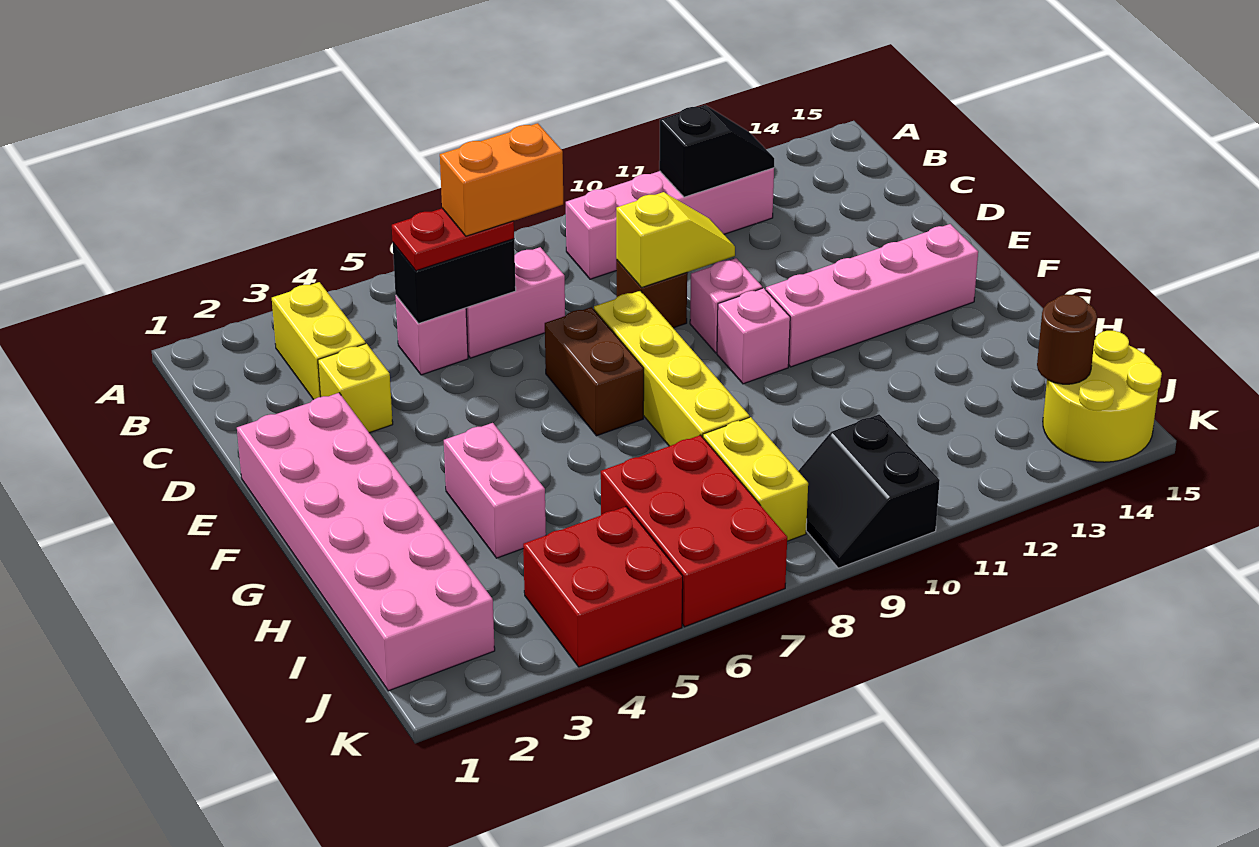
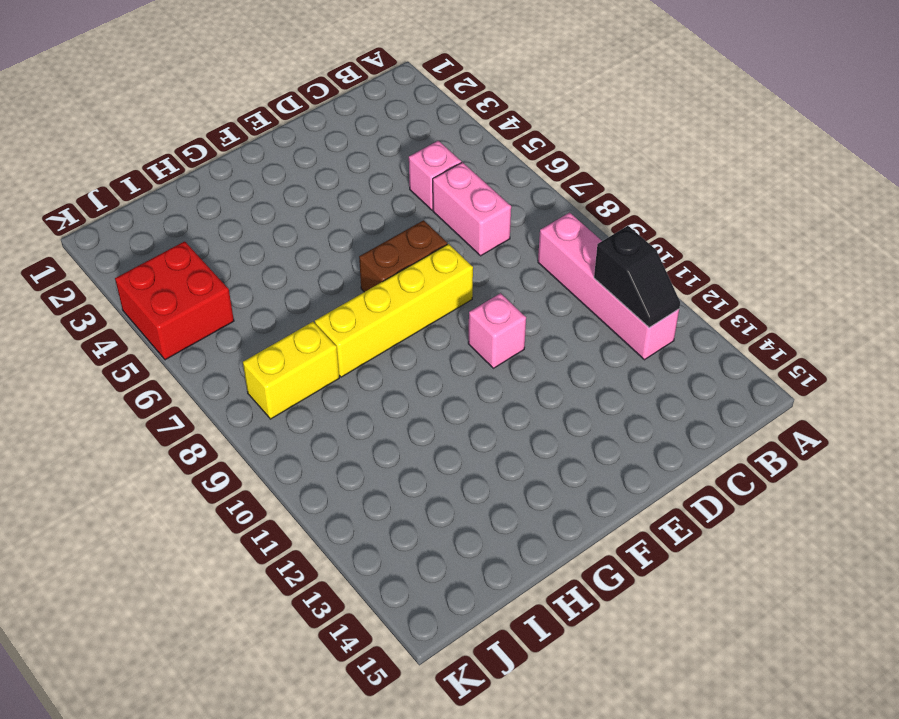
none -> yellow brick B3:C3 level 1
none -> yellow brick D3 level 1
none -> brown brick D9 level 1

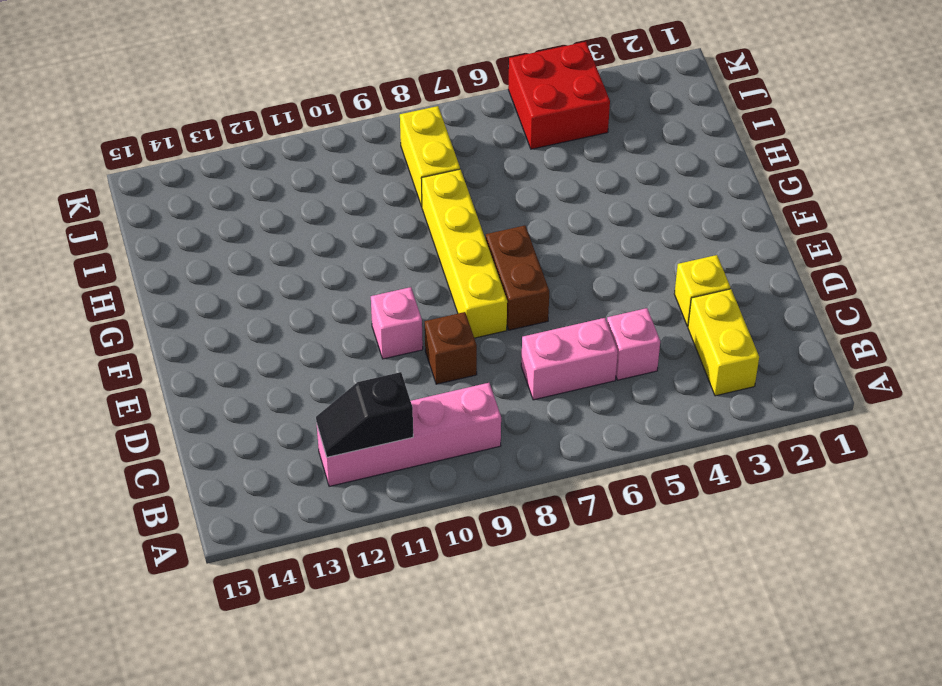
none -> pink brick E1:J2 level 1
none -> pink brick F10 level 1
none -> pink brick F11:F14 level 1

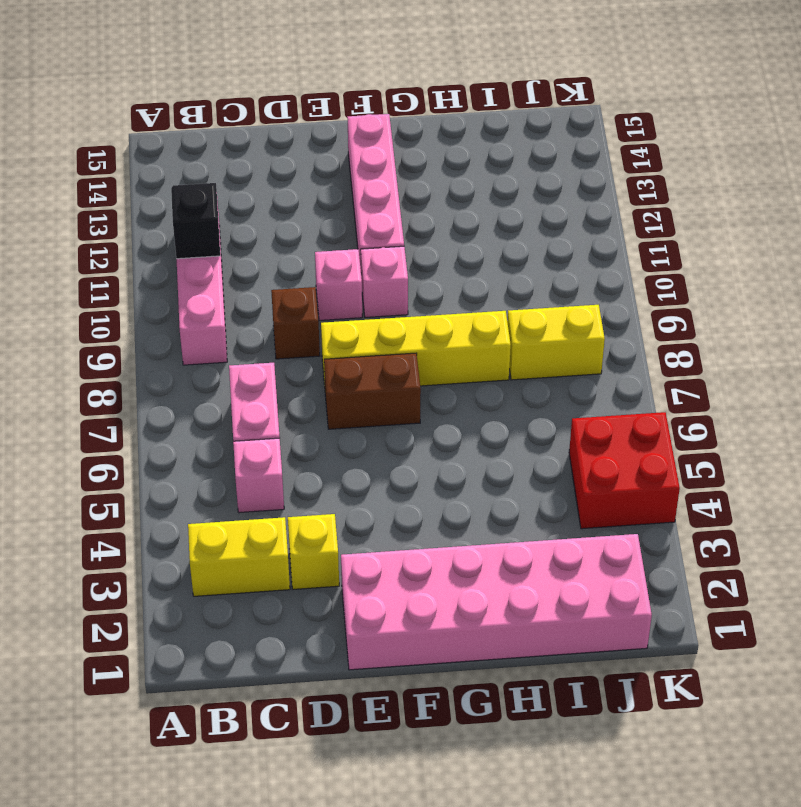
none -> pink brick G4:H4 level 1
none -> red brick I6:K7 level 1
none -> black slope J9:K10 level 1 top 10

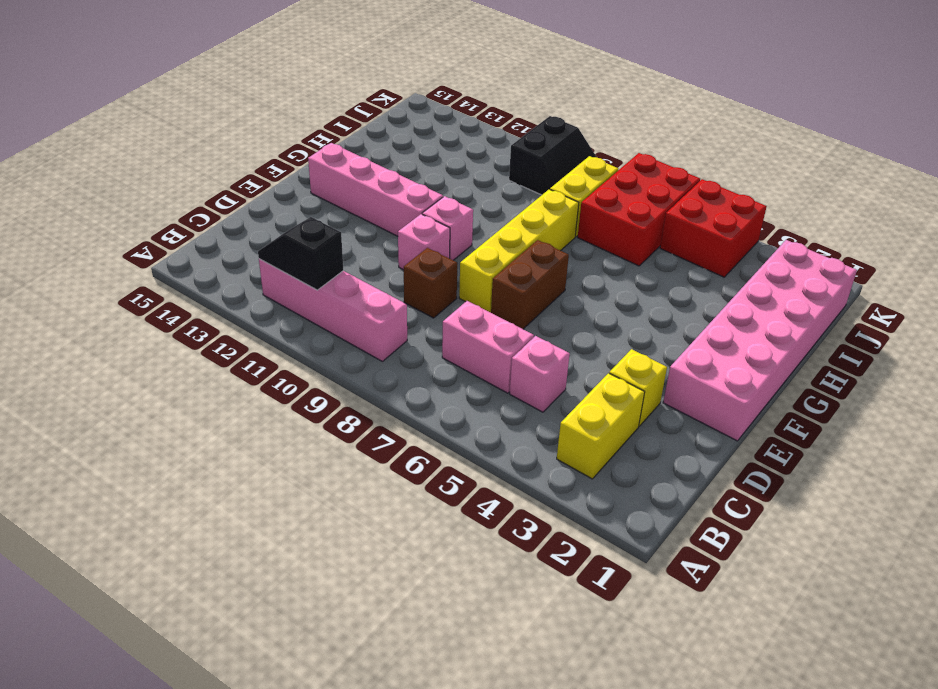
none -> pink brick G4:H4 level 1
none -> yellow round brick J14:K15 level 1
none -> black brick C5:C6 level 2

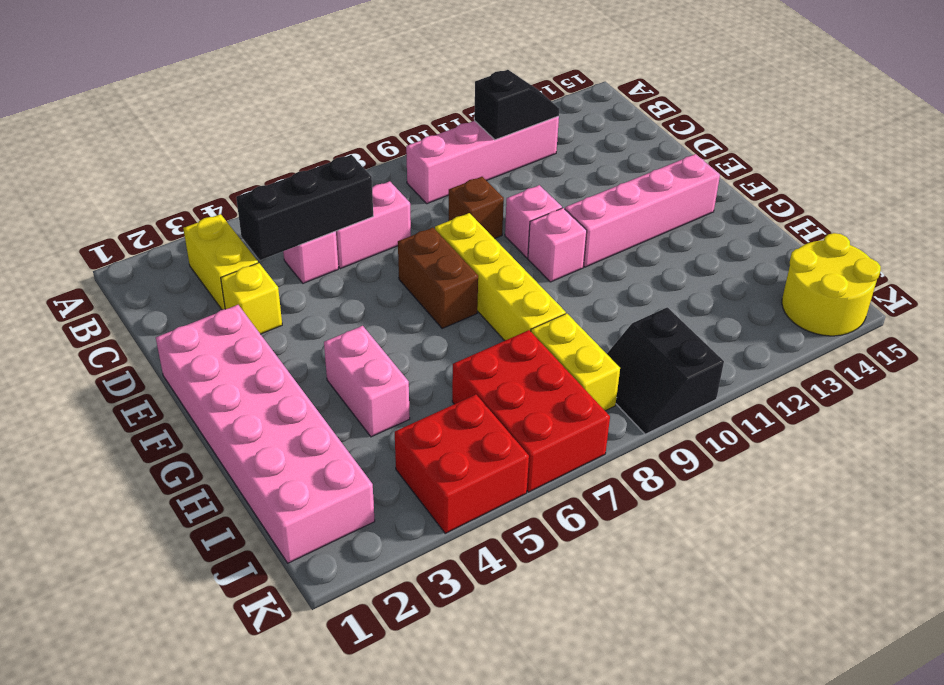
black brick C4:C6 level 2 -> black brick C5:C6 level 2
none -> yellow slope D9:D10 level 2 top 9
none -> brown round brick J14 level 2
none -> red plate C5:C6 level 3

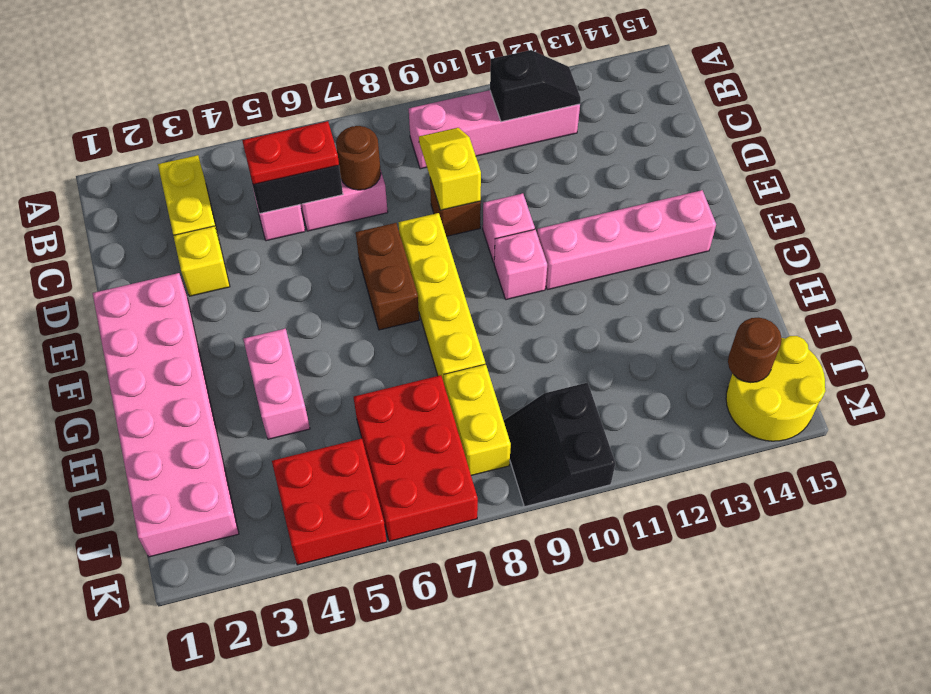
brown round brick C7 level 2 -> none
yellow slope C9:D9 level 2 top D -> yellow slope D9:D10 level 2 top 9
none -> orange brick C6:C7 level 4

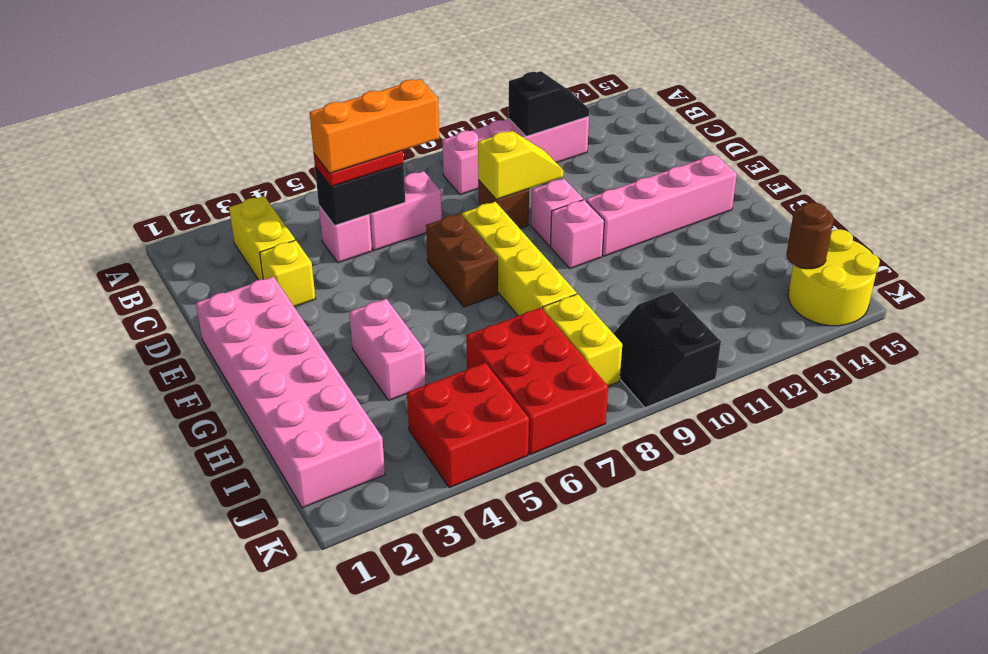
orange brick C5:C7 level 4 -> orange brick C6:C7 level 4

